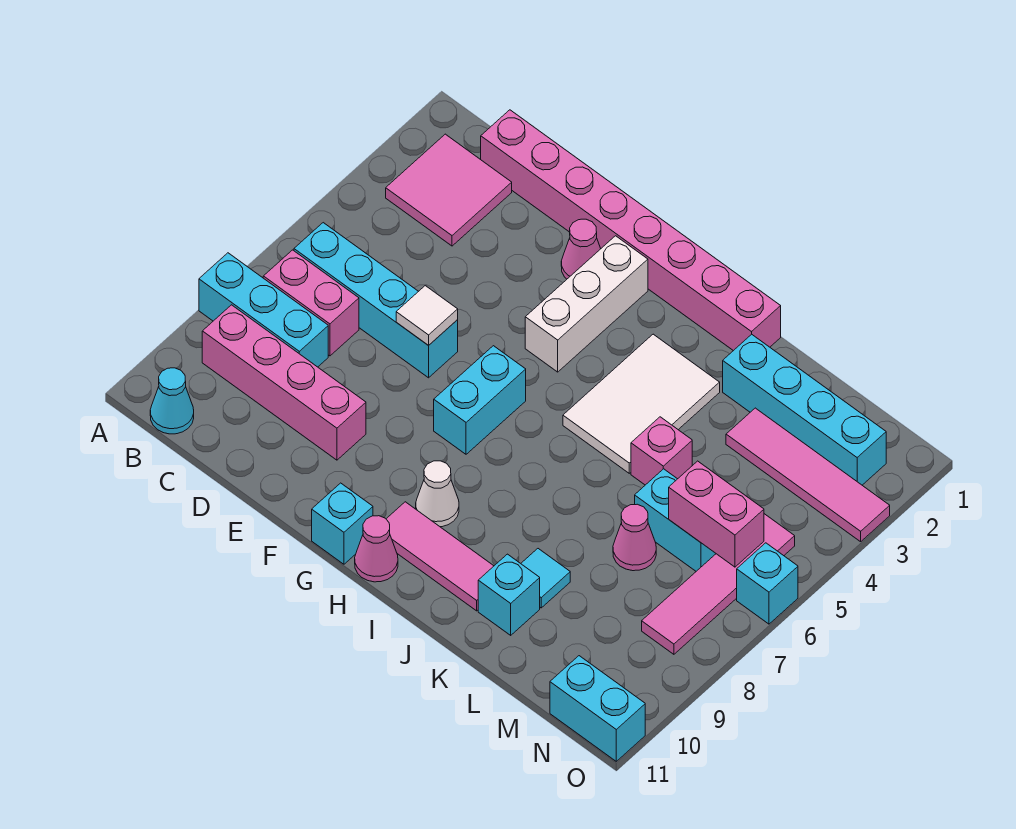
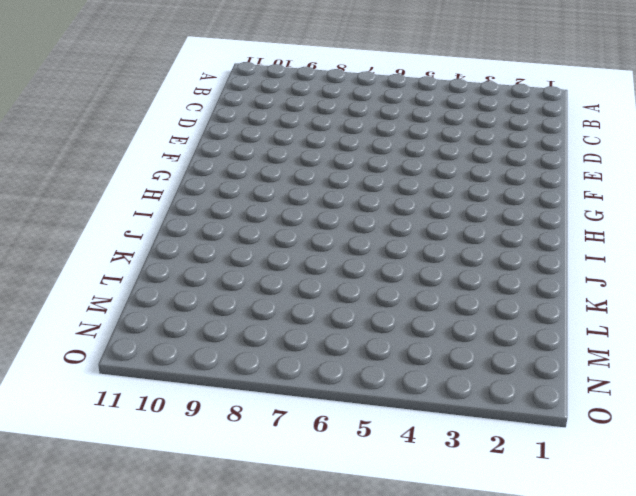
none -> cyan brick A8:C8 level 1
none -> pink tile B2:C3 level 1
none -> cyan brick B6:E6 level 1

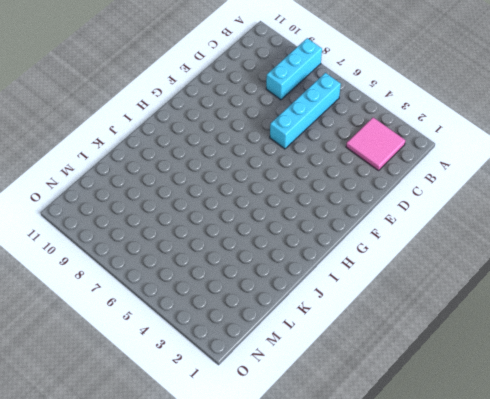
none -> pink brick B7:C7 level 1
none -> pink brick B9:E9 level 1
none -> cyan cone B11 level 1

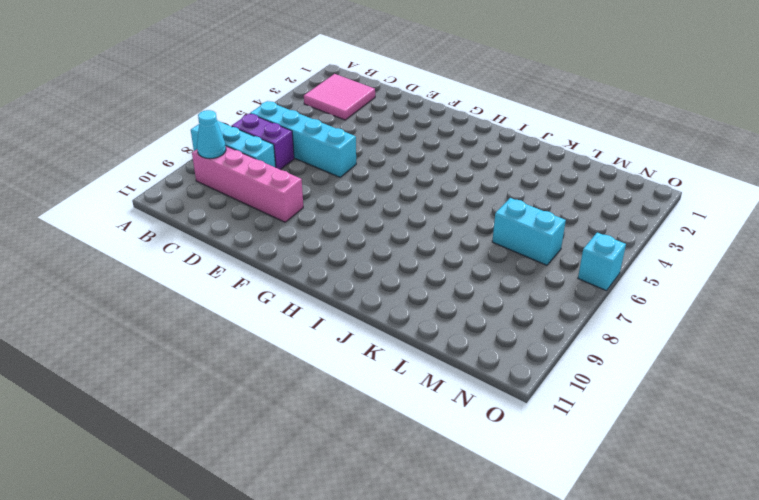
purple brick B7:C7 level 1 -> pink brick B7:C7 level 1
cyan cone B9 level 2 -> cyan cone B11 level 1
none -> pink brick C1:J1 level 1
none -> pink cone F2 level 1
none -> white brick G2:G4 level 1

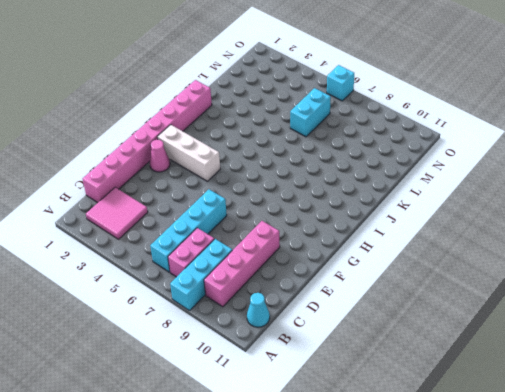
none -> cyan brick G6:G7 level 1
none -> cyan brick G11 level 1
none -> white cone H9 level 1

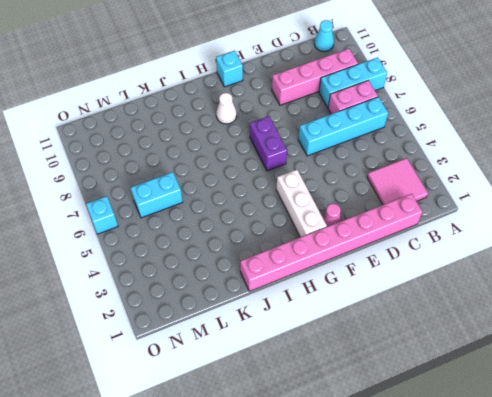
purple brick G6:G7 level 1 -> cyan brick G6:G7 level 1
none -> pink tile H10:J10 level 1
none -> pink cone H11 level 1
none -> white tile I3:J5 level 1

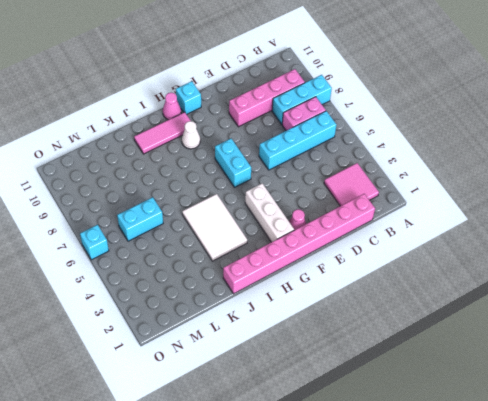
none -> cyan cone B11 level 1
none -> cyan brick K2:N2 level 1
none -> pink brick K5 level 1

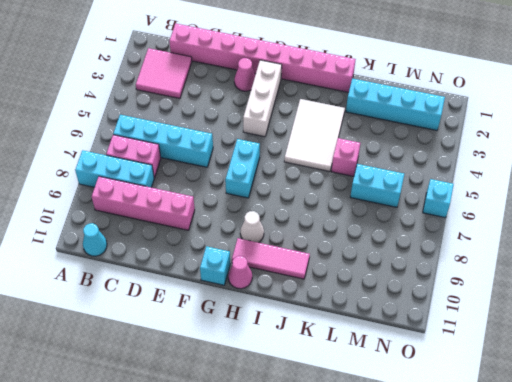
none -> cyan tile K9 level 1
none -> cyan brick K10 level 1
none -> pink tile L3:O3 level 1

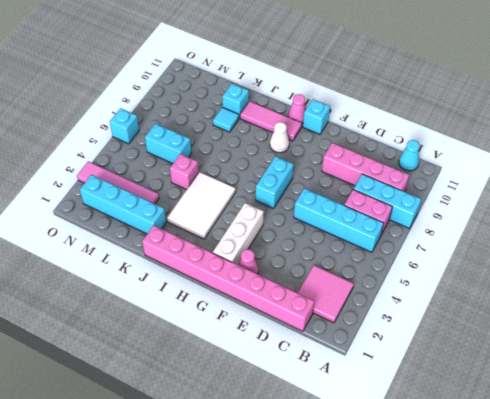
none -> pink cone L7 level 1
none -> pink tile N5:N8 level 1
none -> cyan brick N11:O11 level 1

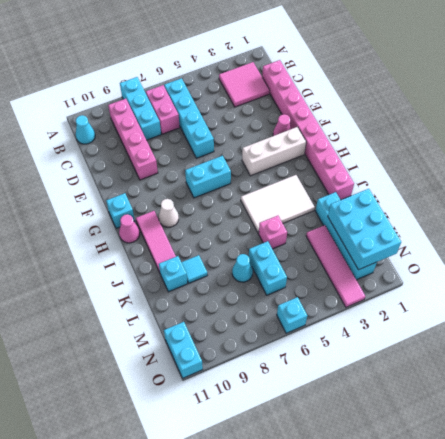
cyan brick L1:N2 level 2 -> none
cyan cone L7 level 1 -> pink cone L7 level 1
none -> pink tile N5:N8 level 1
none -> white tile E6 level 2
none -> pink brick M6:N6 level 2

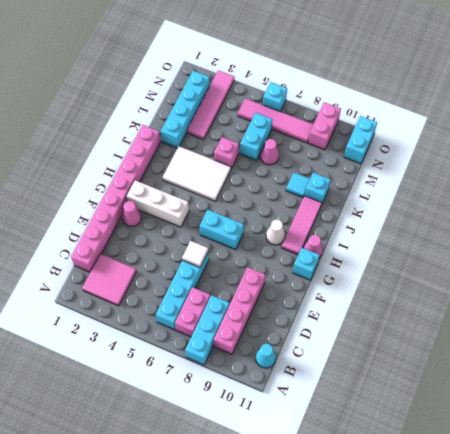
pink brick N9:O9 level 1 -> pink brick M6:N6 level 2

